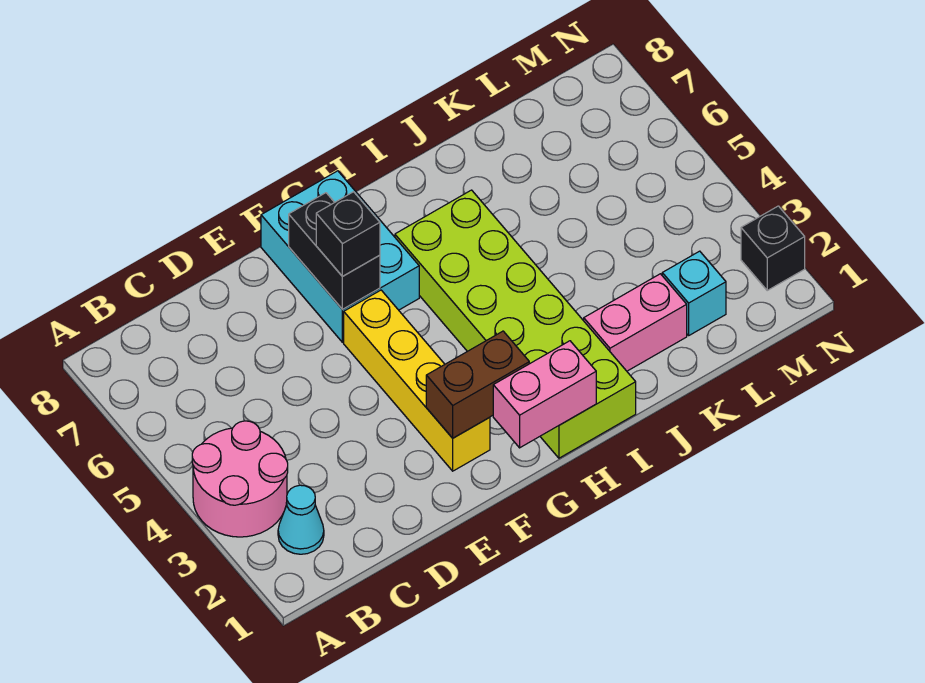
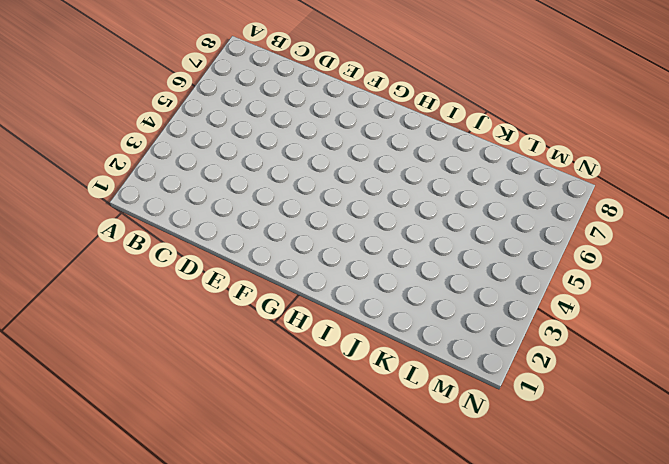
none -> pink round brick A3:B4 level 1
none -> cyan cone B2 level 1
none -> yellow brick F2:F5 level 1

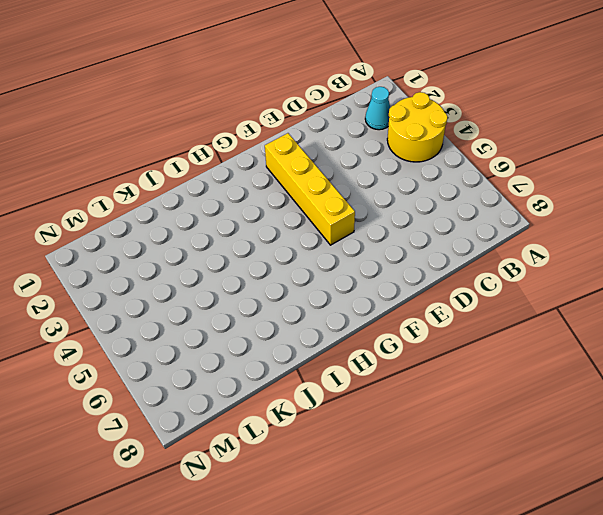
yellow round brick A3:B4 level 1 -> pink round brick A3:B4 level 1
none -> cyan brick F6:G8 level 1
none -> lime brick H1:I6 level 1
none -> pink brick J2:K2 level 1

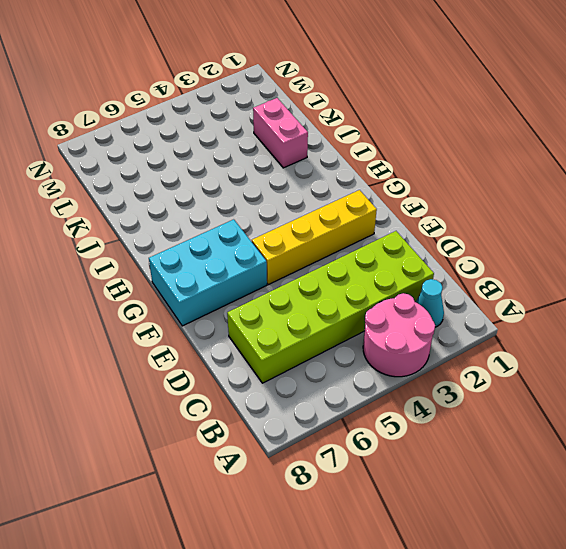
lime brick C2:D7 level 1 -> lime brick H1:I6 level 1
none -> cyan brick L2 level 1
none -> black brick N2 level 1
none -> brown brick F2:G2 level 2

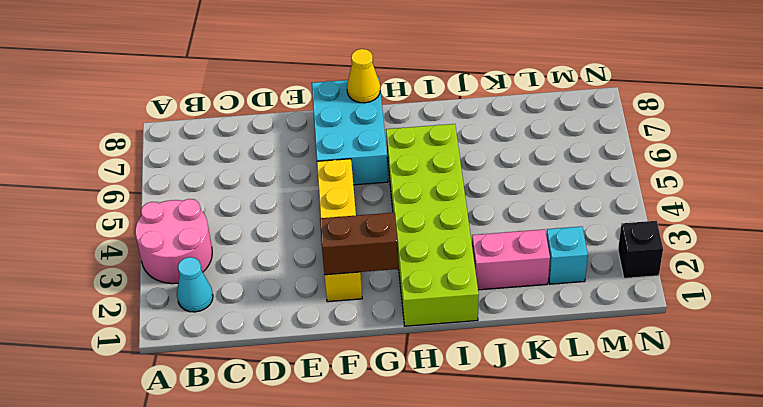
yellow cone G8 level 2 -> none
none -> black brick F6:F7 level 2
none -> pink brick G1:H1 level 2
none -> black brick F6 level 3

